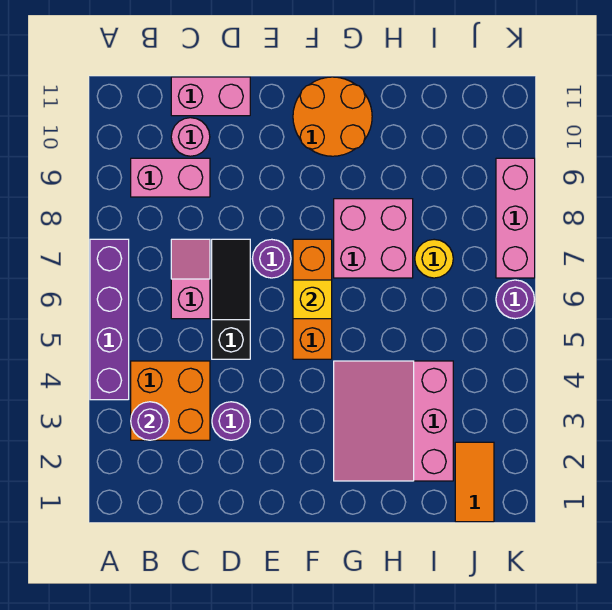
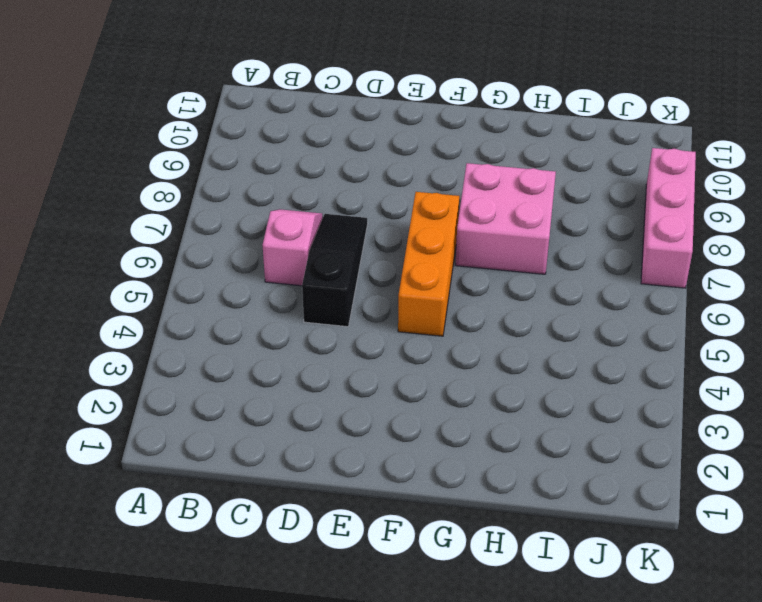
none -> purple brick A4:A7 level 1
none -> orange brick B3:C4 level 1
none -> pink brick B9:C9 level 1

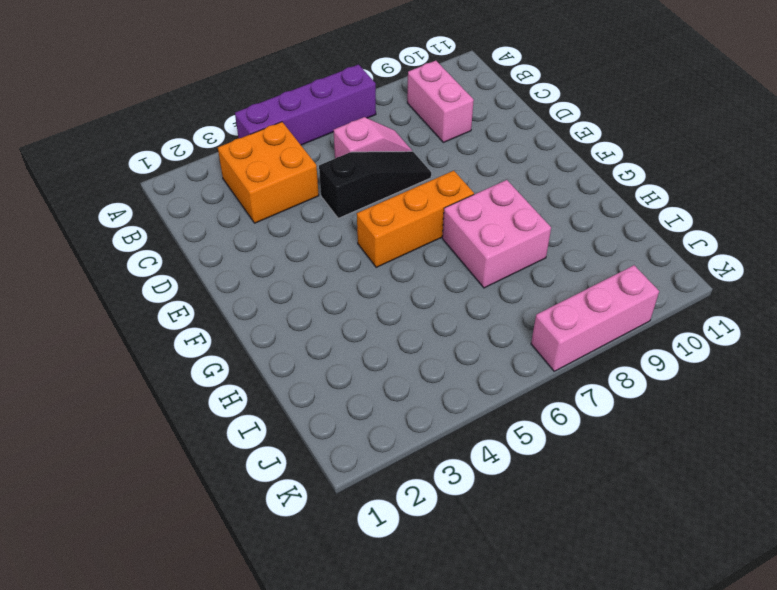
none -> pink round brick C10 level 1
none -> pink brick C11:D11 level 1
none -> purple round brick D3 level 1

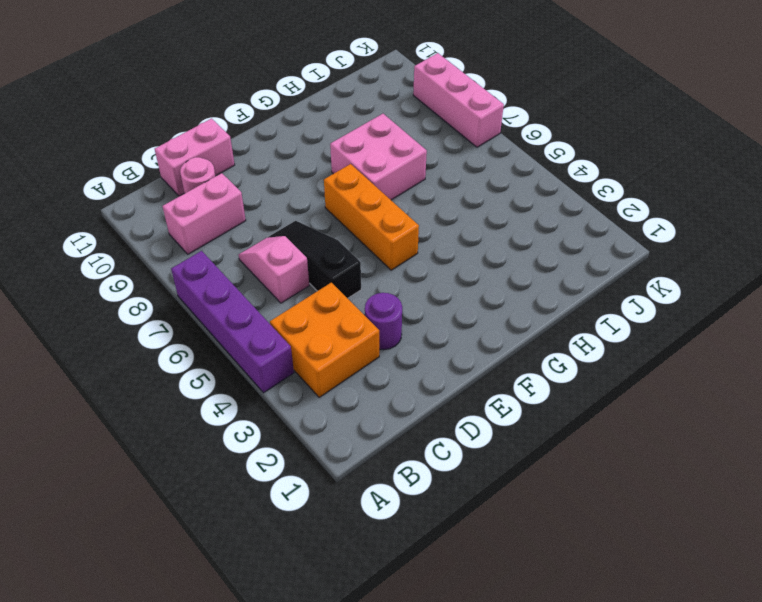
none -> purple round brick E7 level 1
none -> orange round brick F10:G11 level 1
none -> pink slope G2:I4 level 1 top I

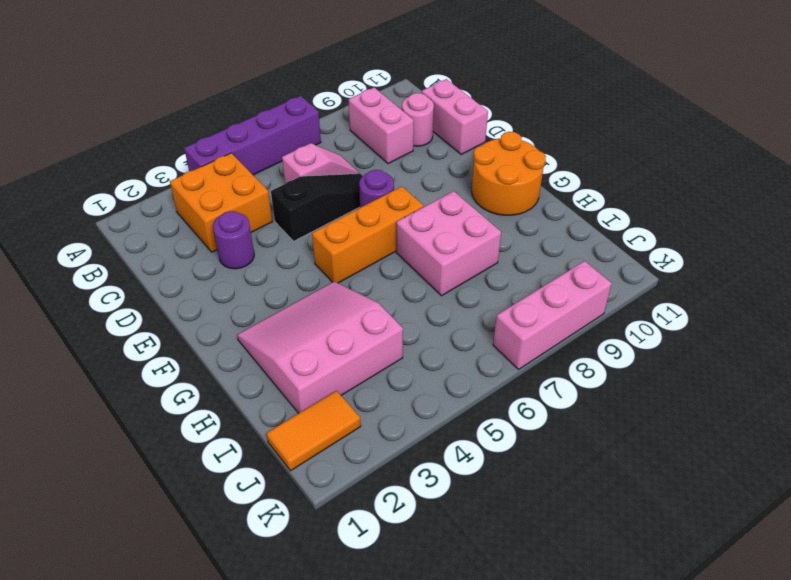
none -> yellow round brick I7 level 1
none -> purple round brick K6 level 1
none -> purple round brick B3 level 2

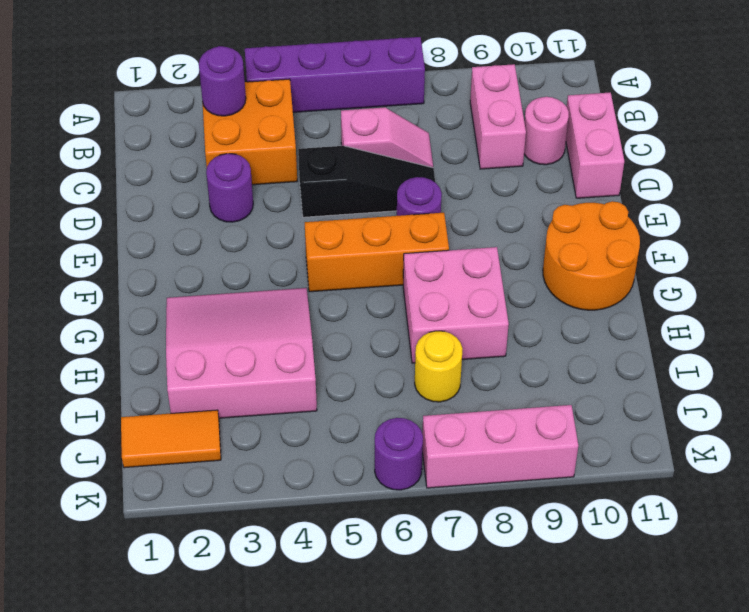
none -> yellow brick F6 level 2

